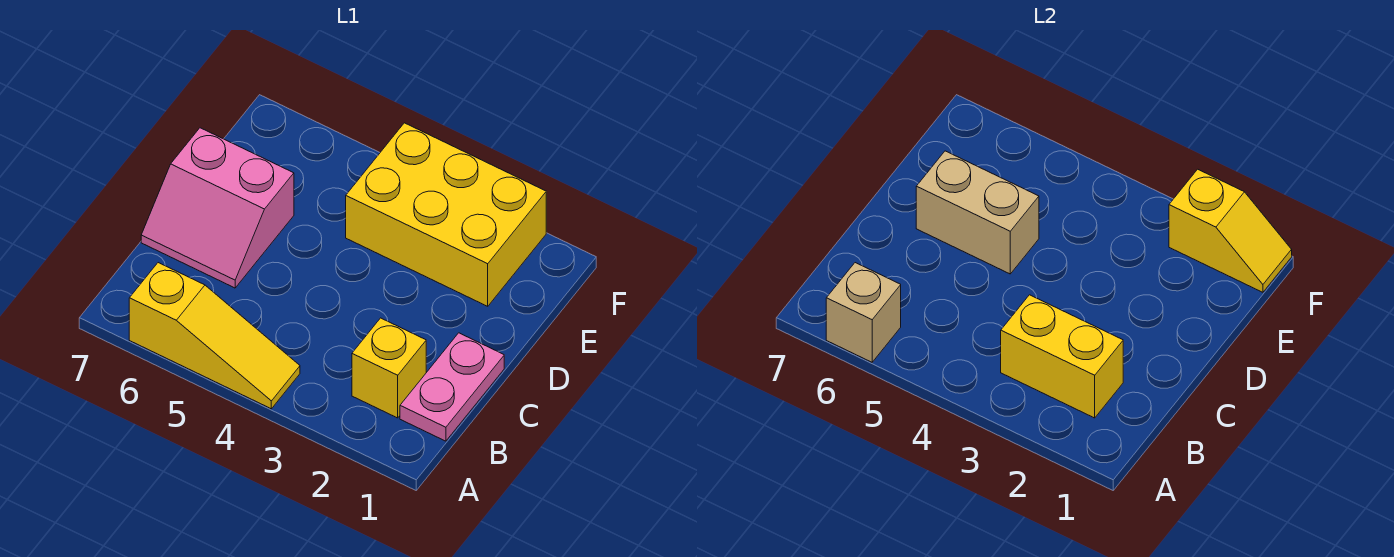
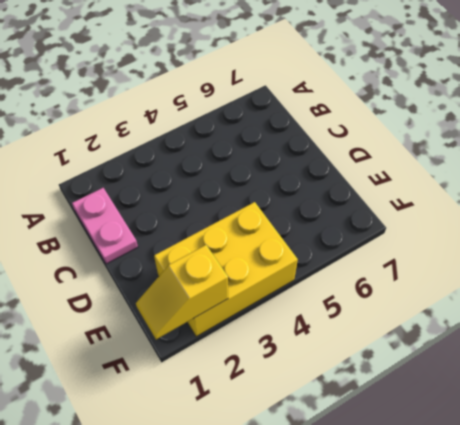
none -> yellow slope A4:A6 level 1 top 6
none -> yellow brick B2 level 1

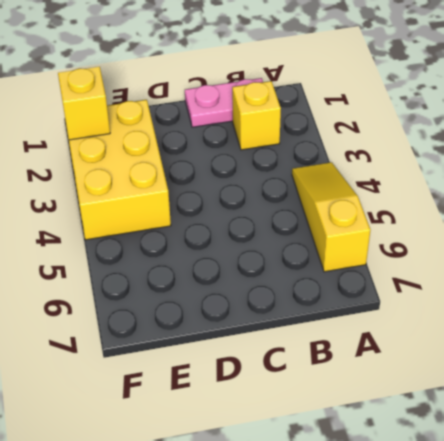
none -> pink slope C6:D7 level 1 top D
none -> tan brick A6 level 2

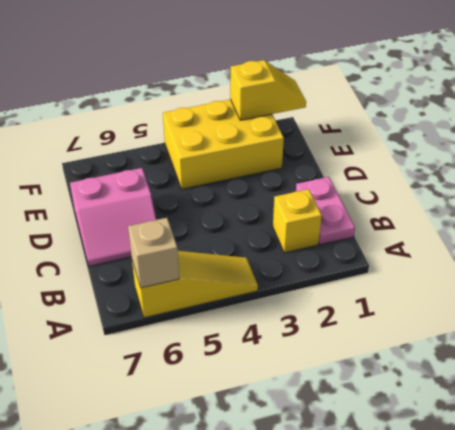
none -> yellow brick B2:B3 level 2
none -> tan brick D5:D6 level 2

